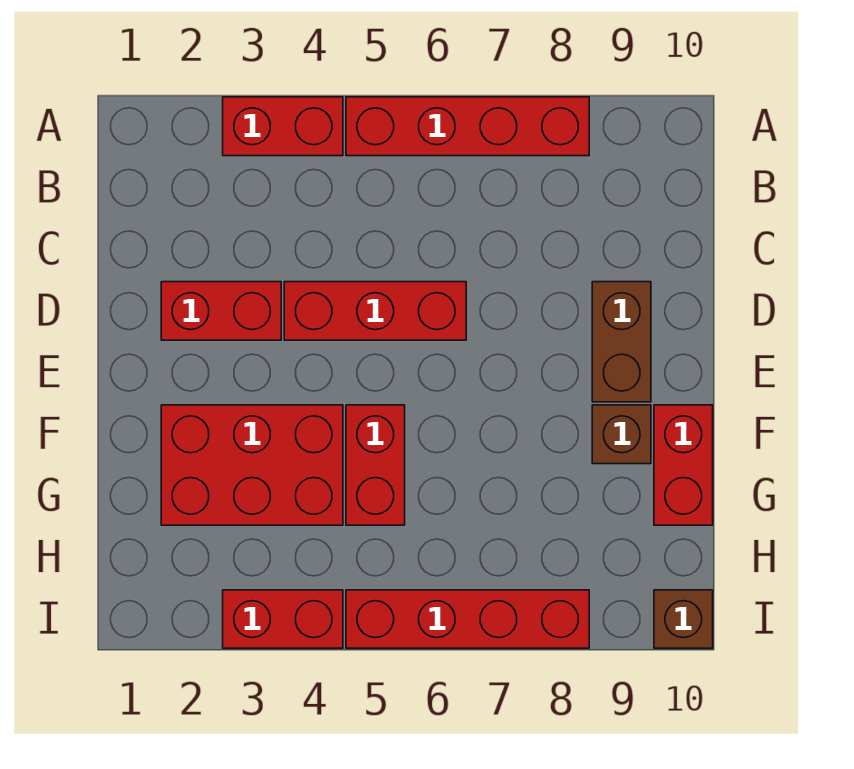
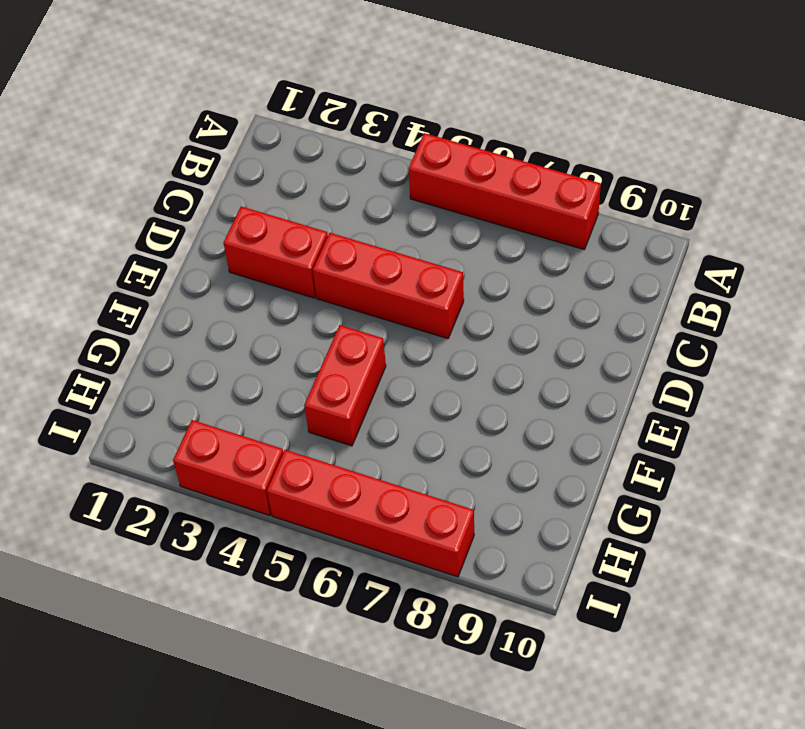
none -> red brick A3:A4 level 1
none -> brown brick D9:E9 level 1
none -> red brick F2:G4 level 1

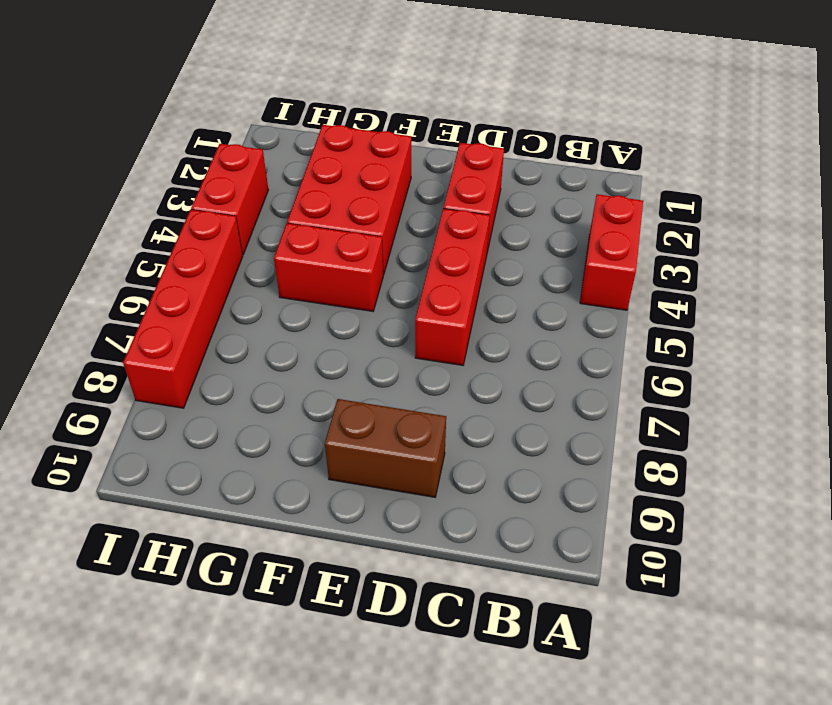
none -> red brick A5:A8 level 1
none -> brown brick F9 level 1
none -> red brick F10:G10 level 1

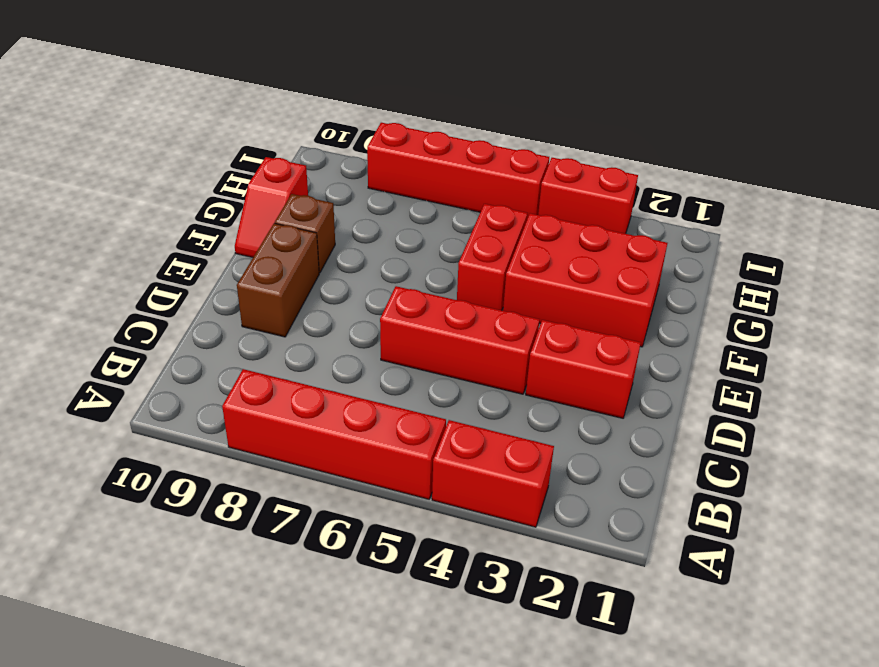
red slope F10:G10 level 1 top G -> red brick F10:G10 level 1
none -> brown brick I10 level 1

